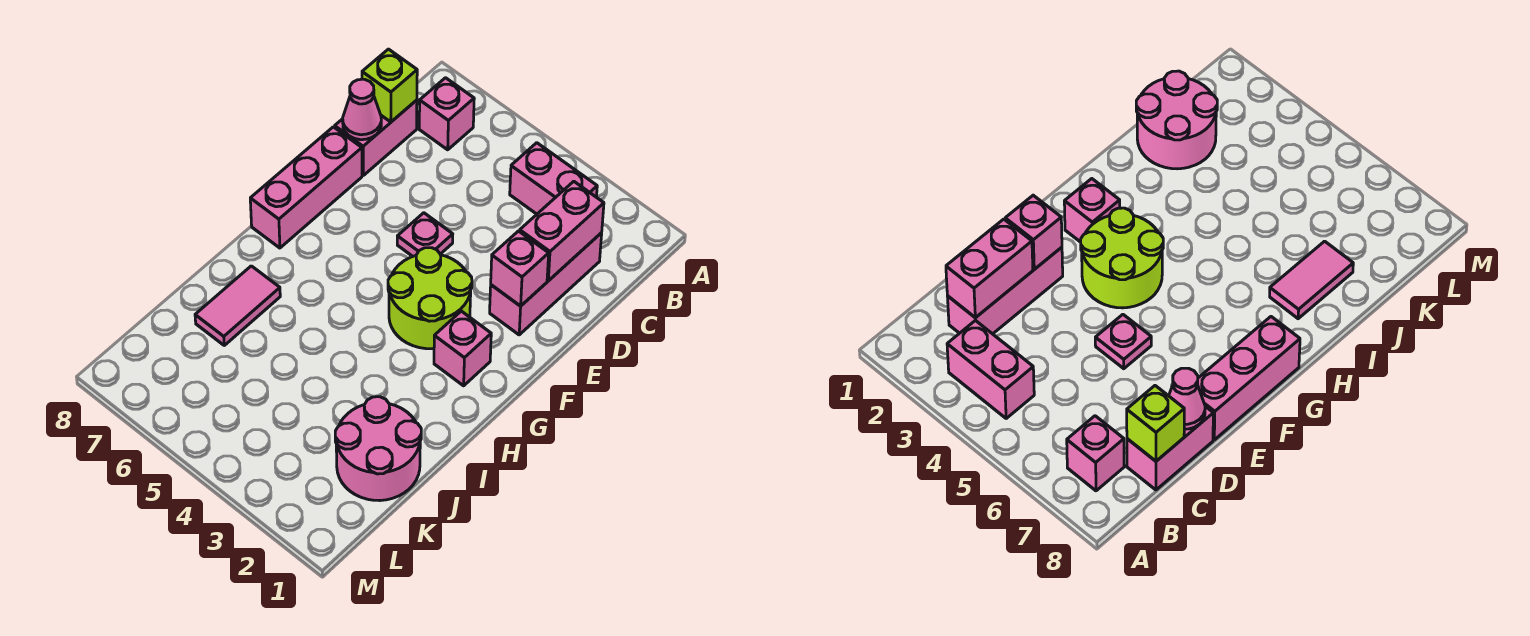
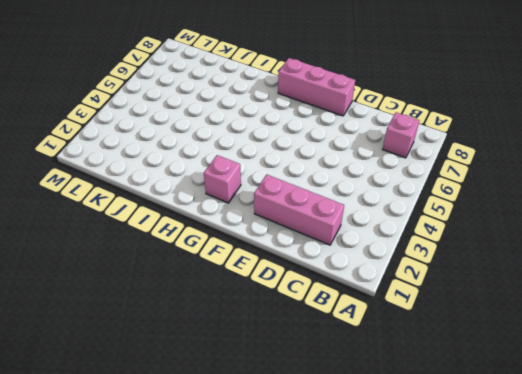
none -> pink brick B3:B4 level 1
none -> pink brick C8:D8 level 1
none -> pink plate E5 level 1

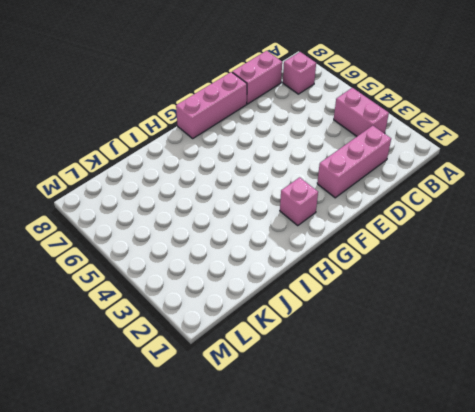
none -> pink plate E5 level 1
none -> lime round brick F3:G4 level 1
none -> pink tile I7:J7 level 1

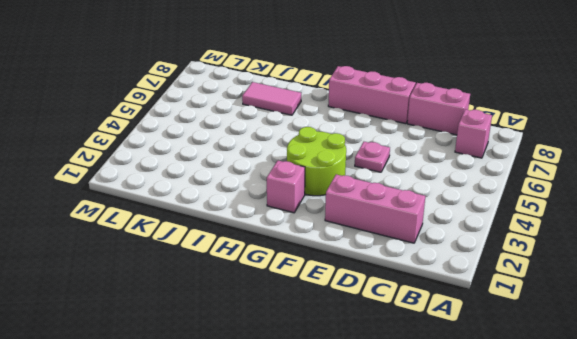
none -> pink brick B3:B4 level 1
none -> pink round brick J1:K2 level 1
none -> pink brick C2:D2 level 2

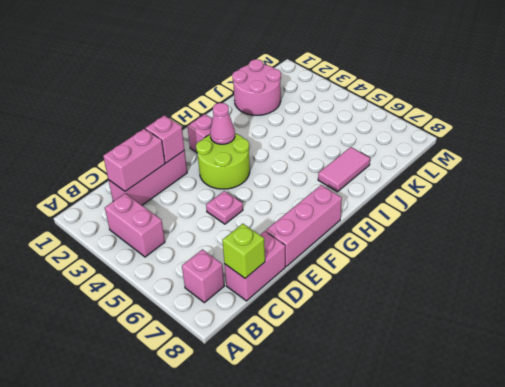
pink cone G3 level 2 -> pink cone D8 level 2

